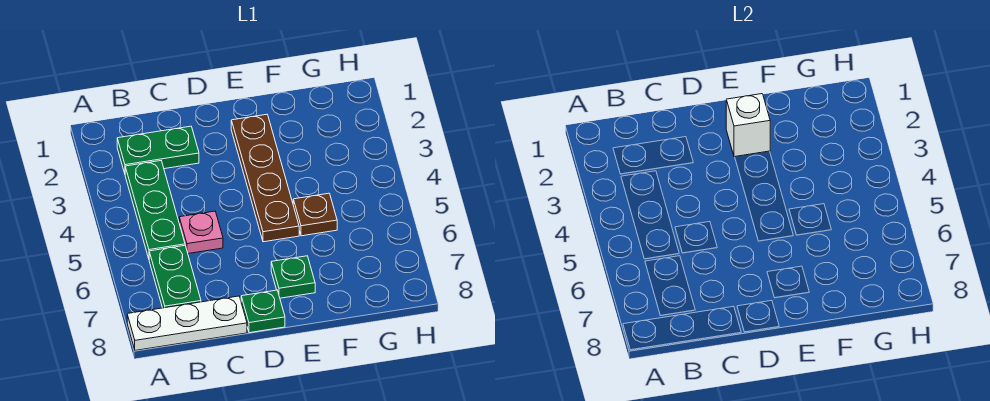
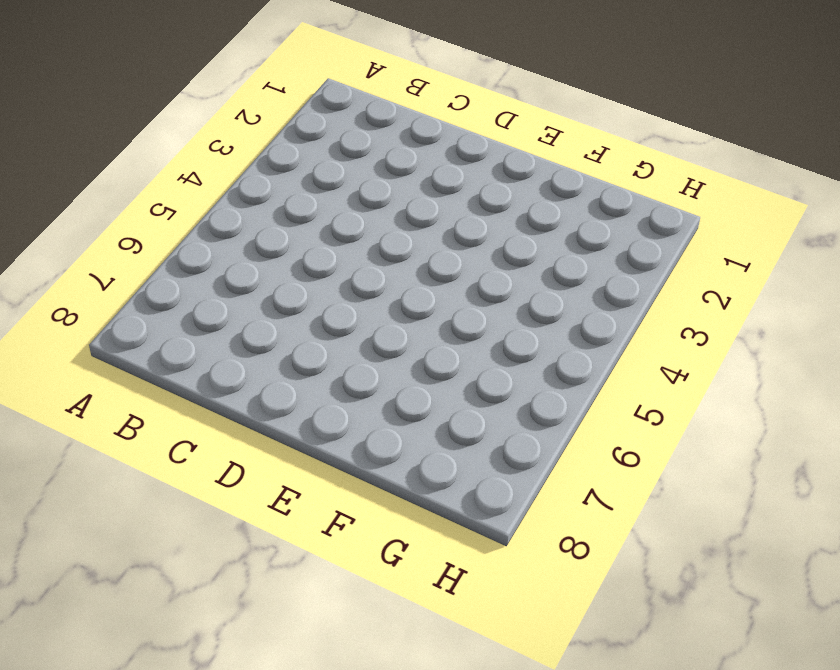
none -> white plate A8:C8 level 1
none -> green plate B2:C2 level 1

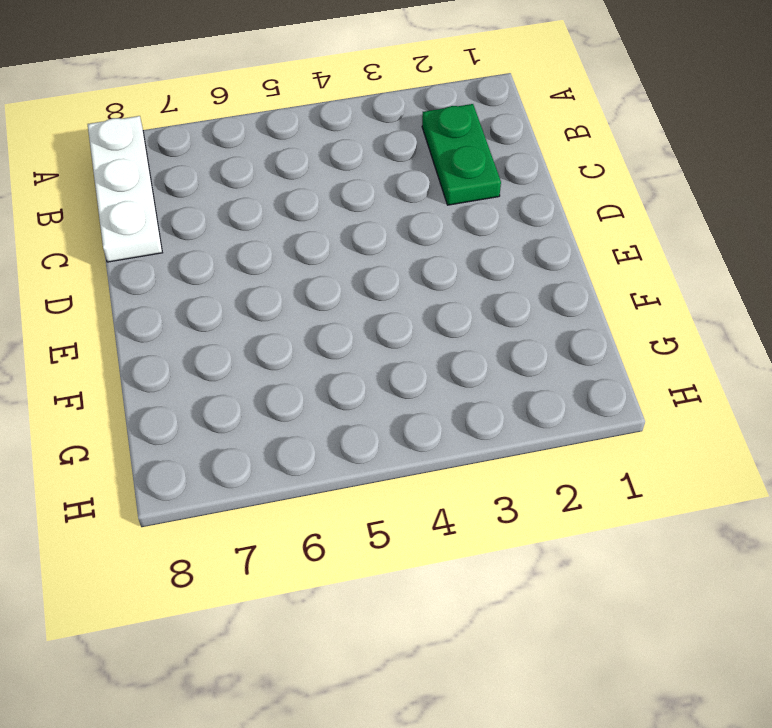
none -> green plate B3:B5 level 1
none -> green plate B6:B7 level 1

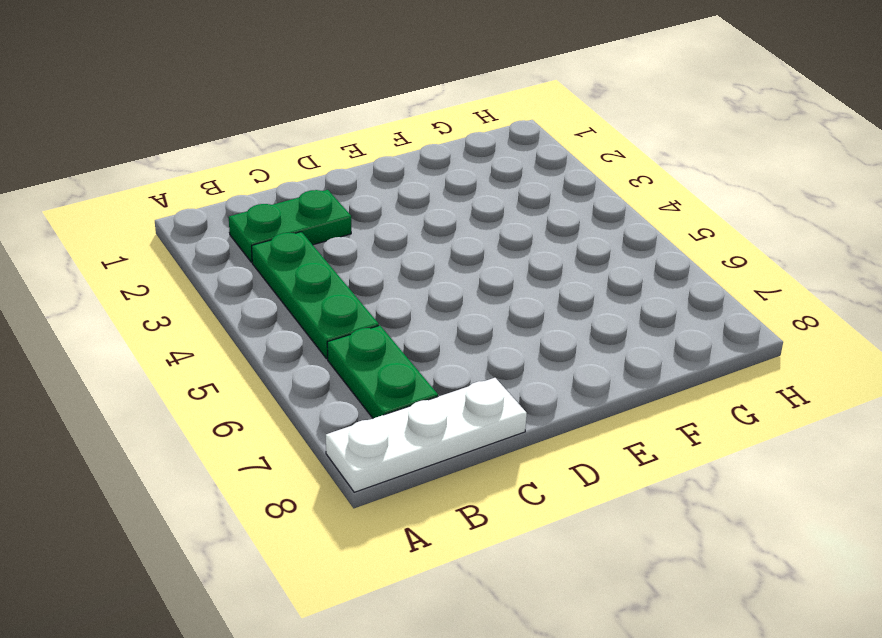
none -> pink plate C5 level 1
none -> green plate D8 level 1

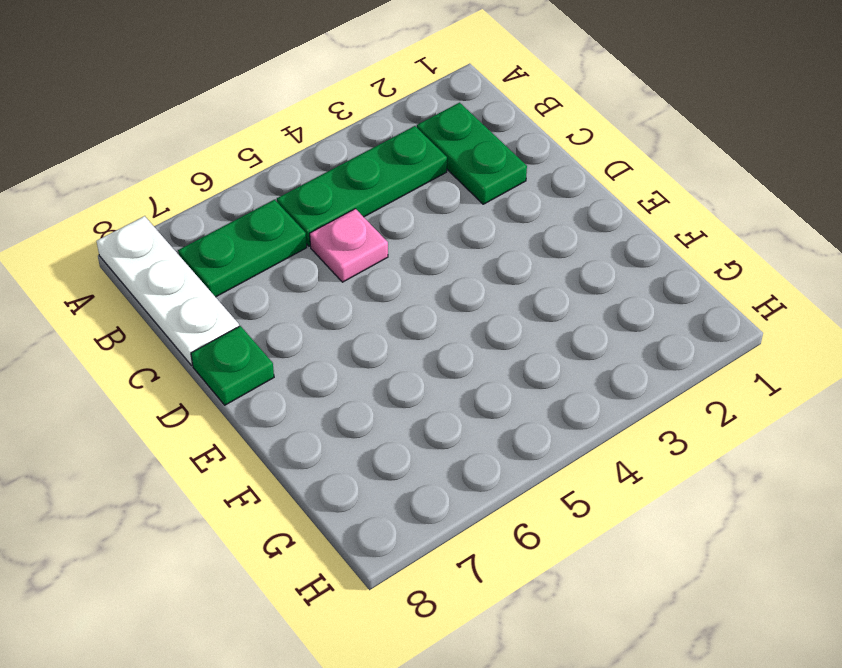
none -> brown plate E2:E5 level 1
none -> green plate E7 level 1

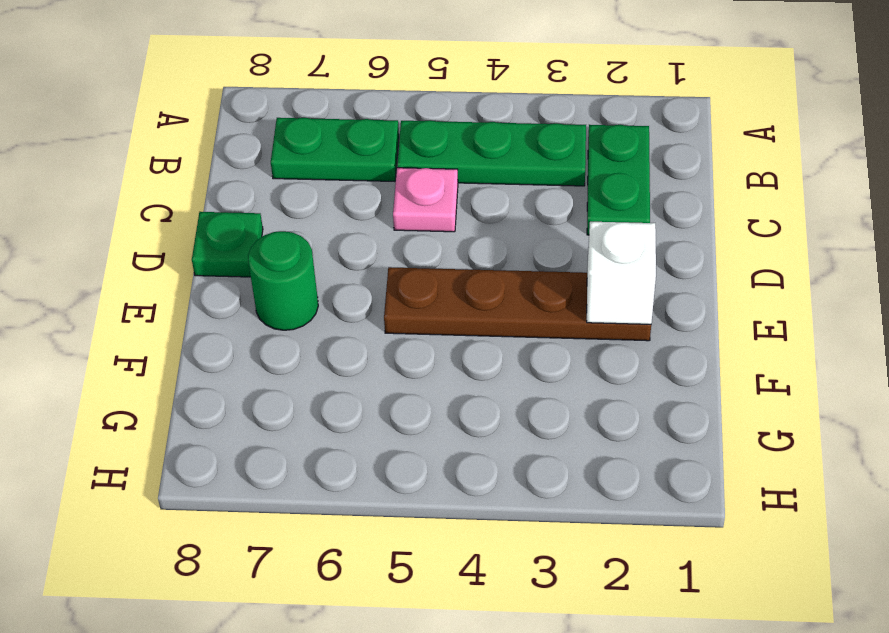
green round brick E7 level 1 -> green plate E7 level 1
none -> white plate A8:C8 level 1
none -> brown plate F5 level 1

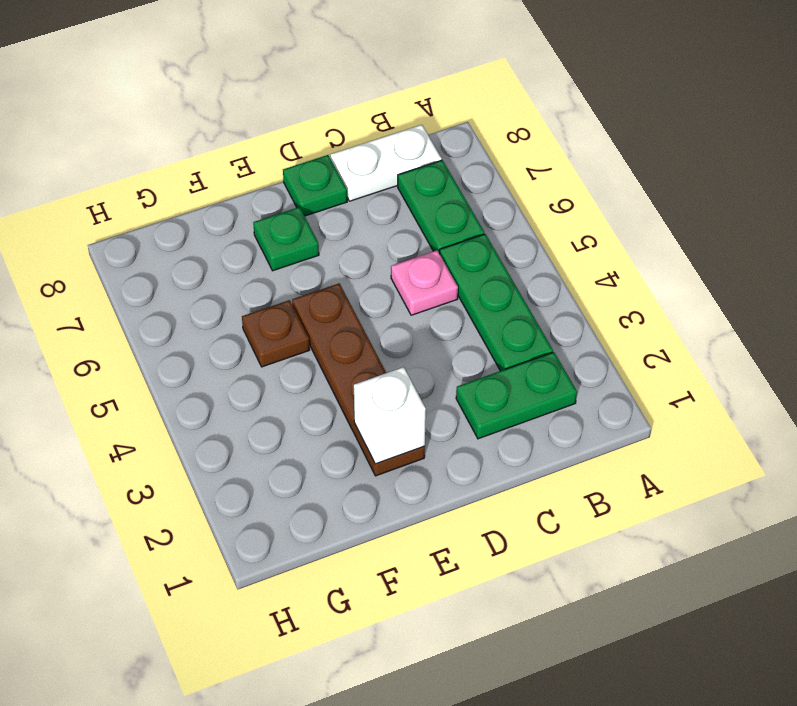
white plate B8:C8 level 1 -> white plate A8:C8 level 1

